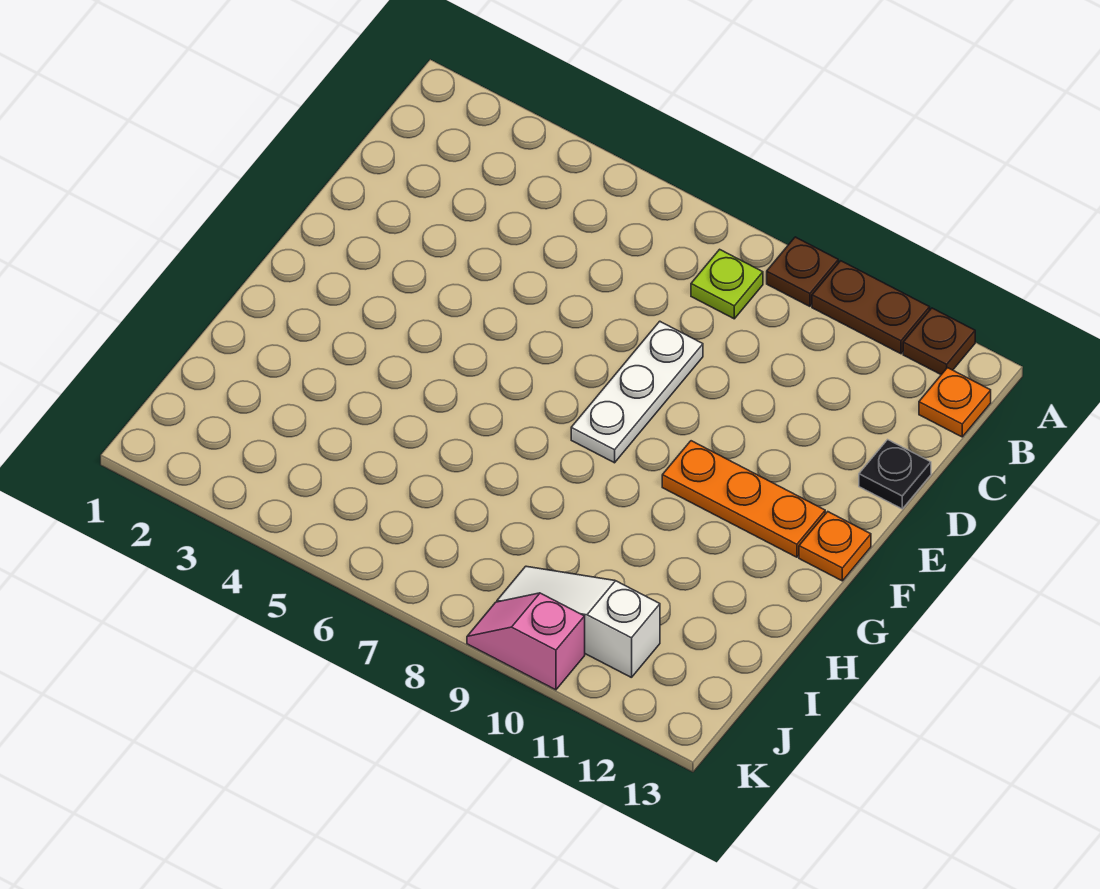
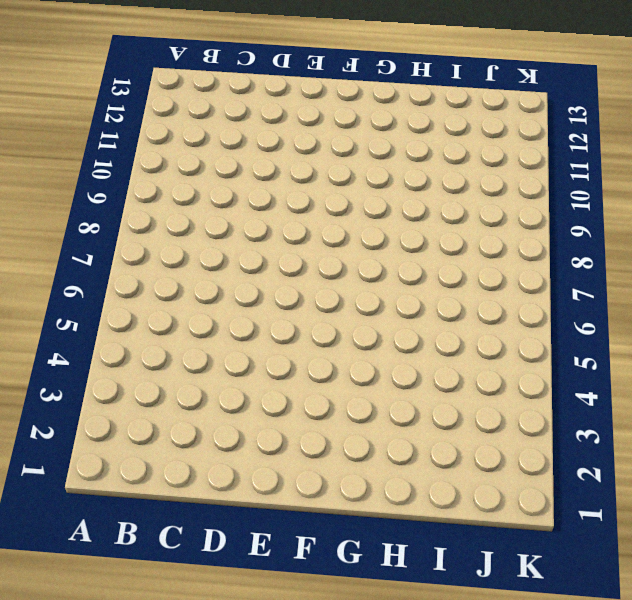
none -> brown plate A9 level 1
none -> brown plate A10:A11 level 1

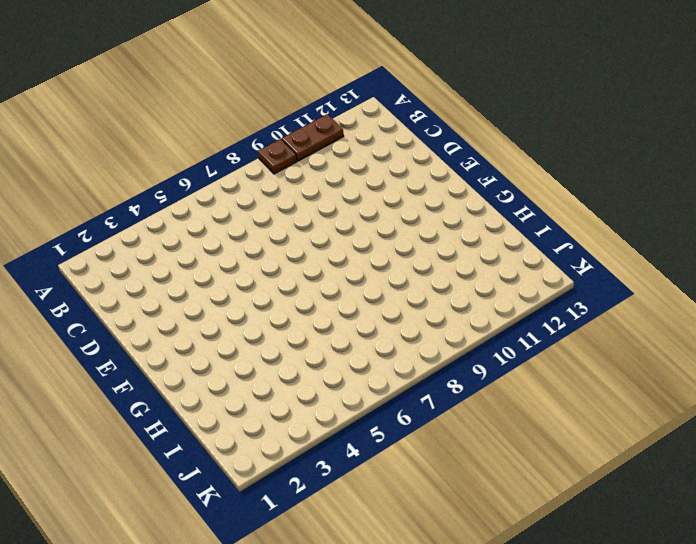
none -> brown plate A12 level 1
none -> lime plate B8 level 1

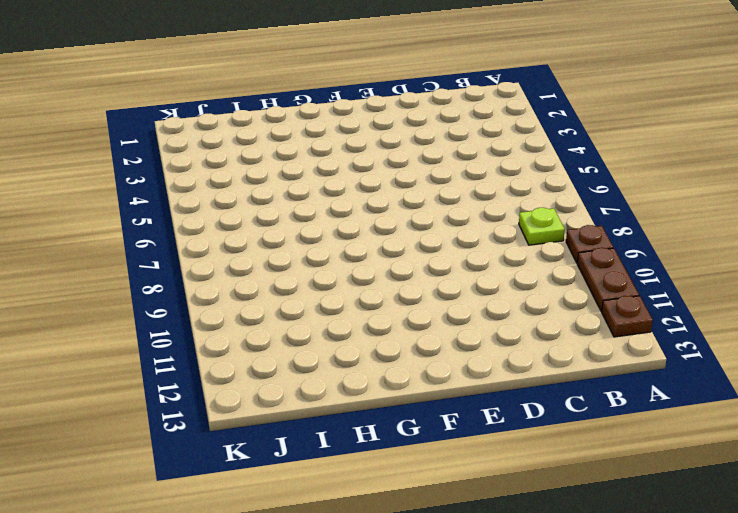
none -> orange plate B13 level 1
none -> white plate D8:F8 level 1

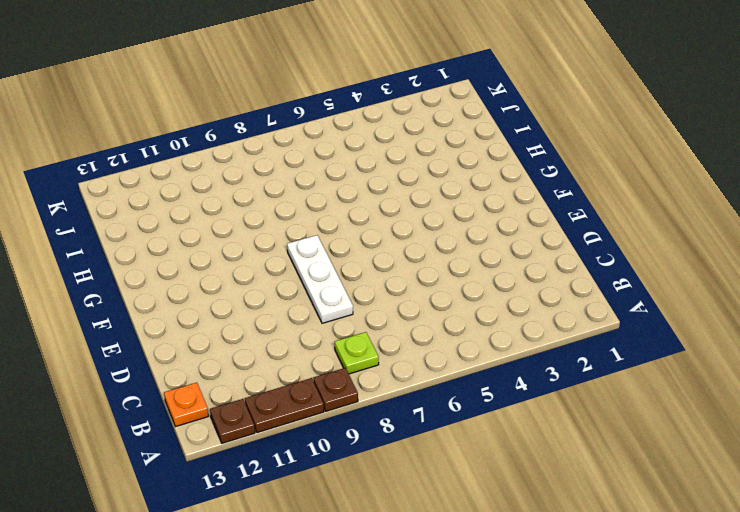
none -> black plate D13 level 1
none -> orange plate F10:F12 level 1

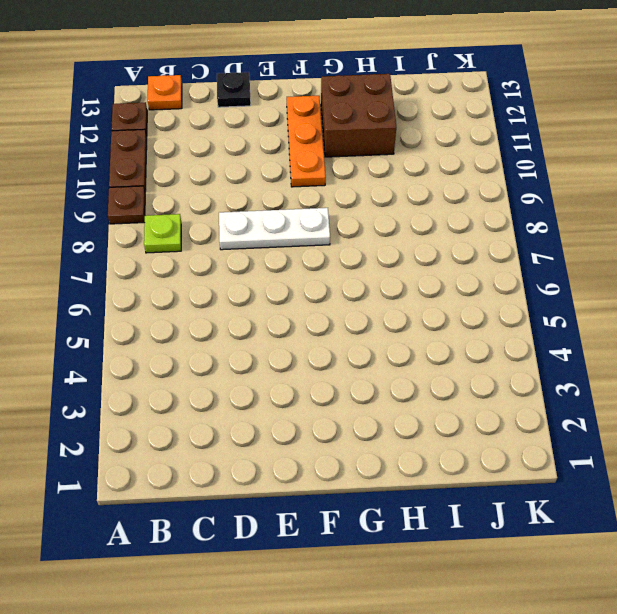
brown brick G11:H12 level 1 -> none
none -> orange plate F13 level 1
none -> white slope J9:J11 level 1 top 11

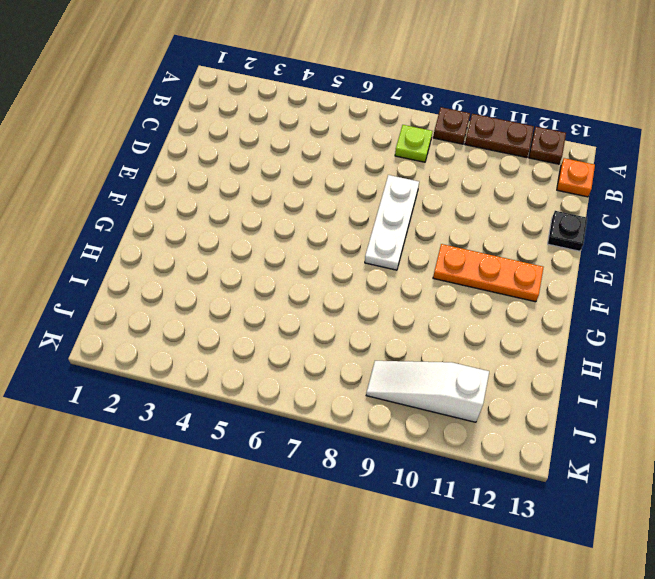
none -> orange plate F13 level 1
none -> pink slope K9:K10 level 1 top 10

